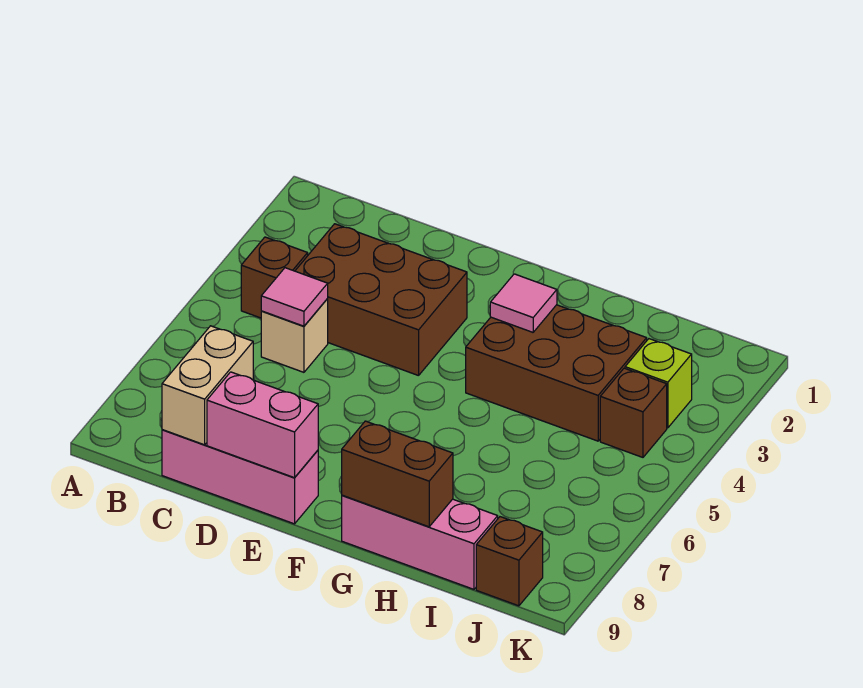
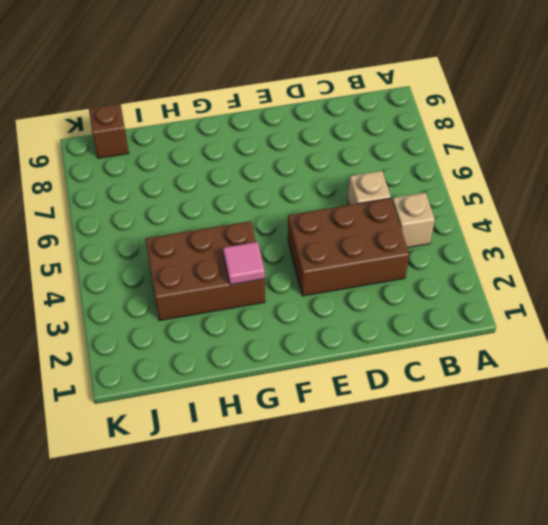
tan brick B4 level 1 -> brown brick B4 level 1
none -> pink brick C9:E9 level 1
none -> pink brick G9:I9 level 1
none -> lime brick J3 level 1

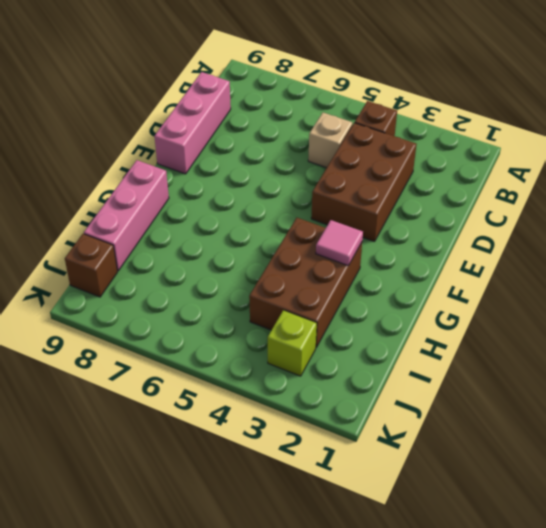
none -> brown brick J4 level 1
none -> pink tile C5 level 2
none -> tan brick C8:C9 level 2

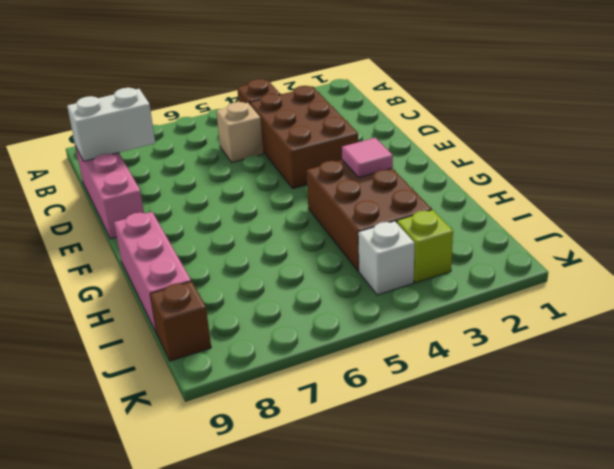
white brick C8:C9 level 2 -> tan brick C8:C9 level 2
white brick J4 level 1 -> brown brick J4 level 1
none -> pink tile C5 level 2
none -> pink brick D9:E9 level 2
none -> brown brick G9:H9 level 2

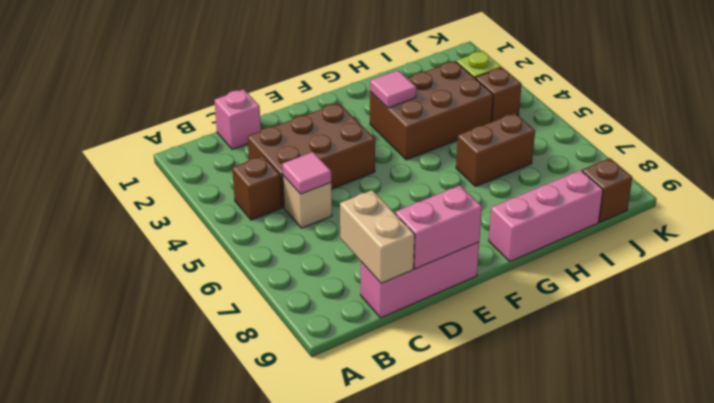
pink brick C1 level 1 -> none
brown brick H6:I6 level 1 -> brown brick G9:H9 level 2

